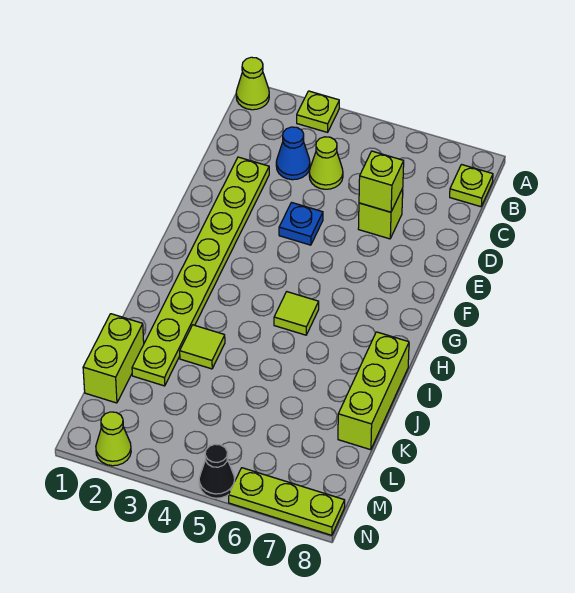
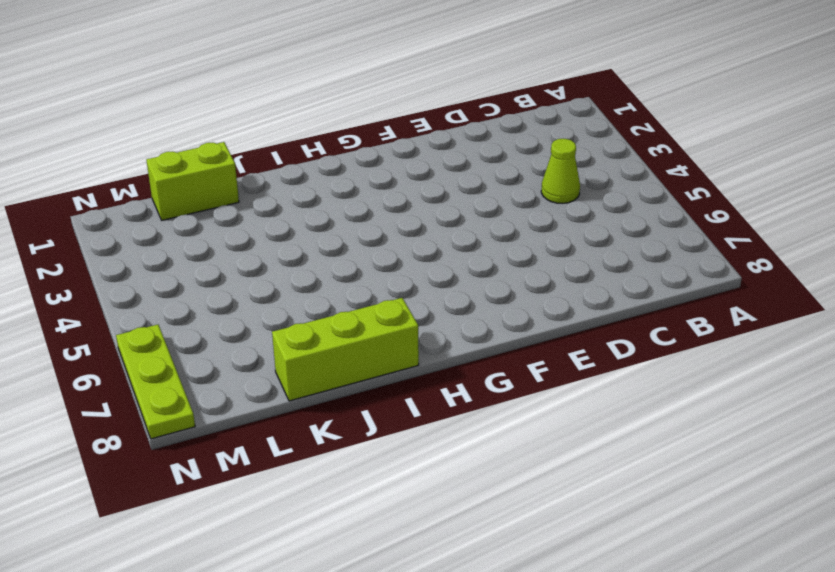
none -> lime cone A1 level 1
none -> lime plate A3 level 1
none -> lime plate B8 level 1

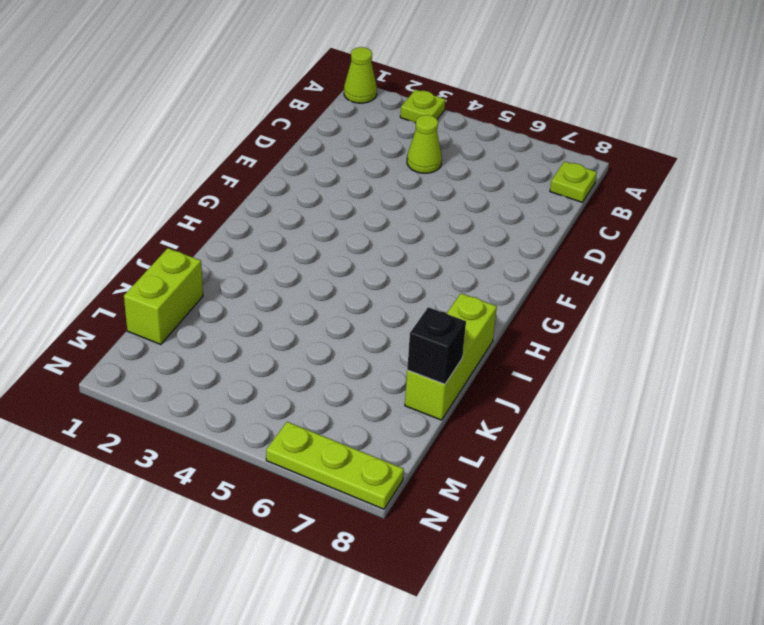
black brick K8 level 2 -> none
none -> blue cone C3 level 1
none -> lime plate D2:K2 level 1
none -> lime brick D6 level 1

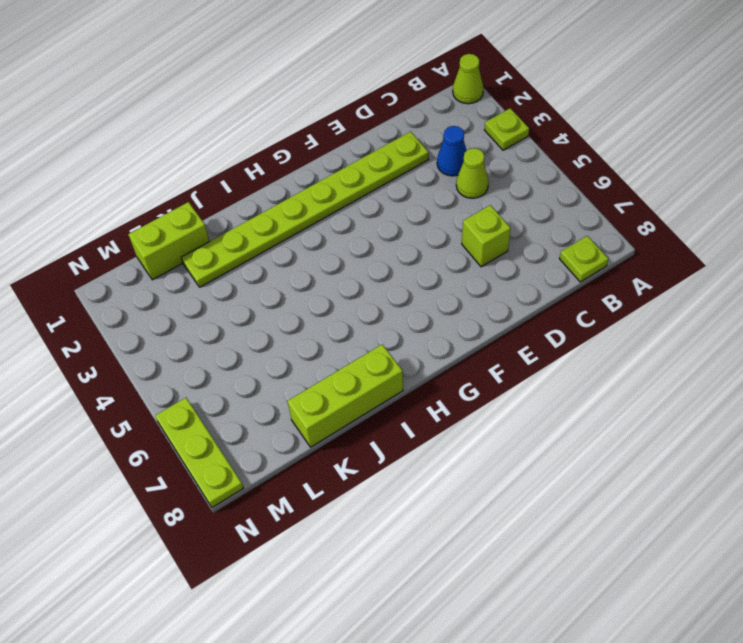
none -> blue plate E4 level 1
none -> lime tile H5 level 1
none -> lime tile J3 level 1

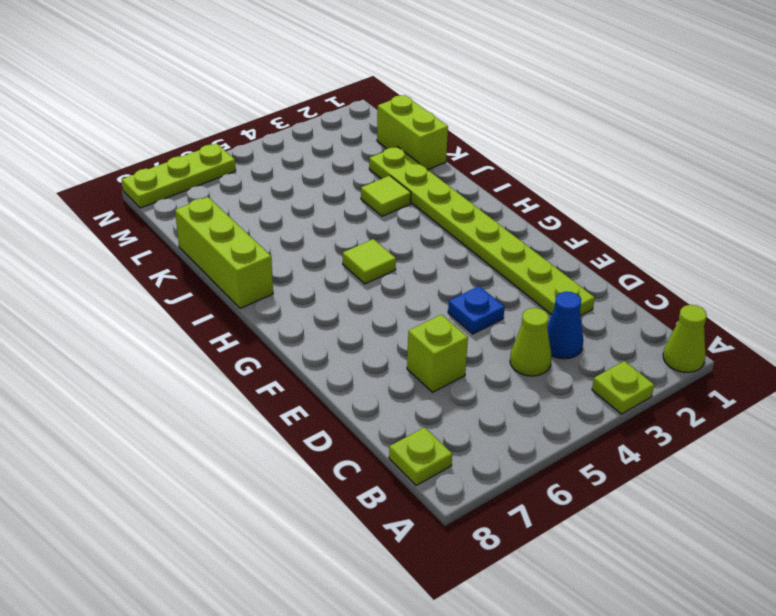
none -> lime cone N2 level 1
none -> black cone N5 level 1
none -> lime brick D6 level 2

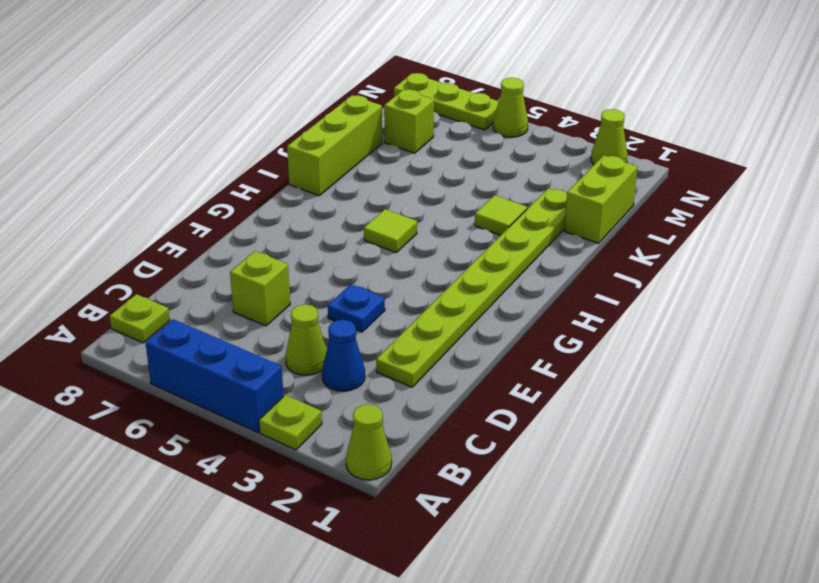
blue brick A4:A6 level 1 -> none
lime brick L7 level 1 -> lime brick D6 level 2
lime cone N5 level 1 -> black cone N5 level 1

